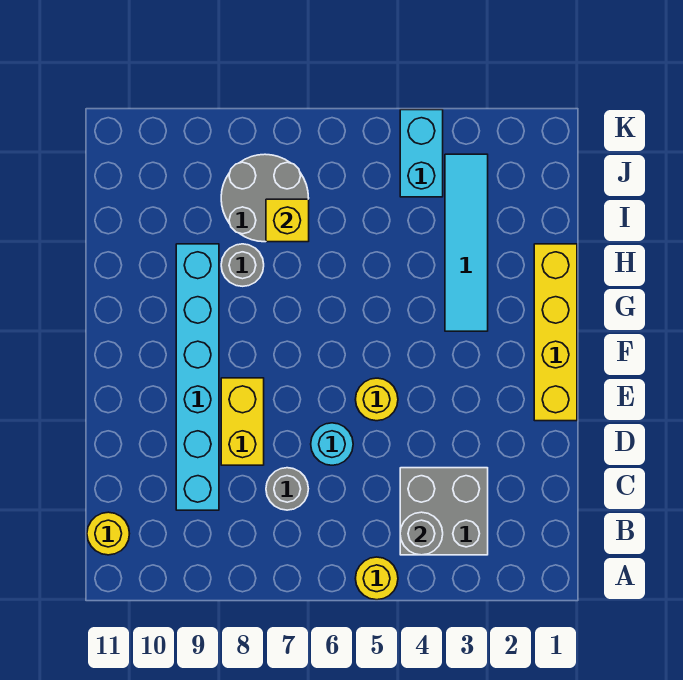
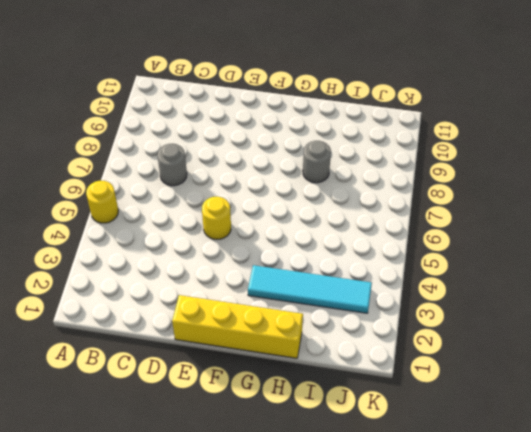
none -> grey brick B3:C4 level 1
none -> yellow round brick B11 level 1
none -> cyan brick C9:H9 level 1

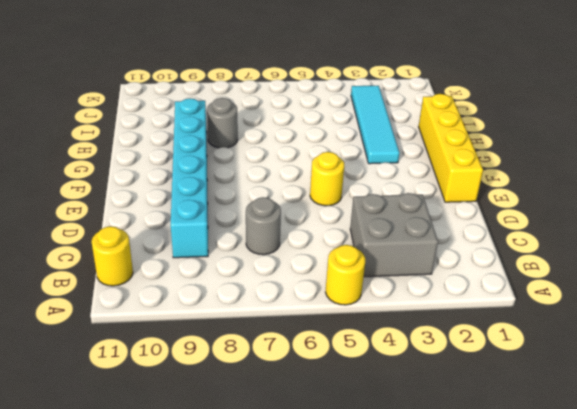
none -> cyan round brick D6 level 1
none -> yellow brick D8:E8 level 1
none -> grey round brick I7:J8 level 1

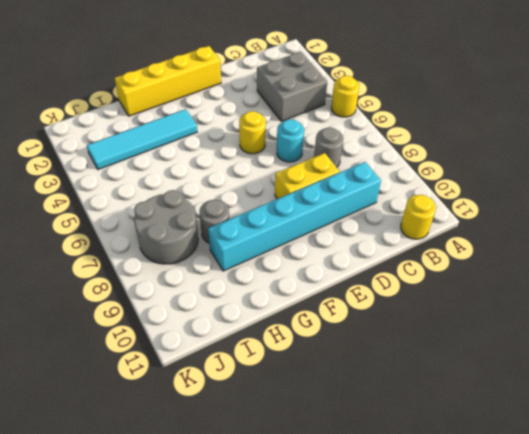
none -> cyan brick J4:K4 level 1
none -> grey round brick B4 level 2
none -> yellow brick I7 level 2

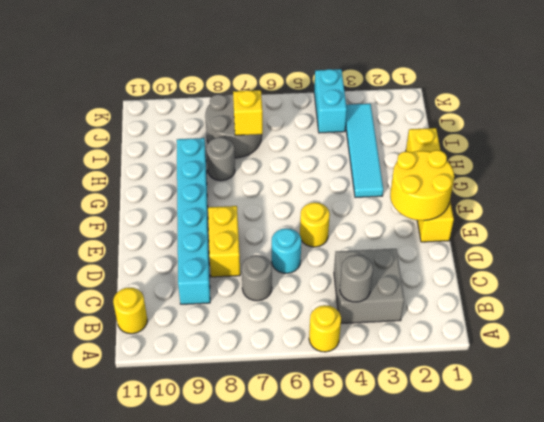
yellow round brick E1:F2 level 2 -> none

